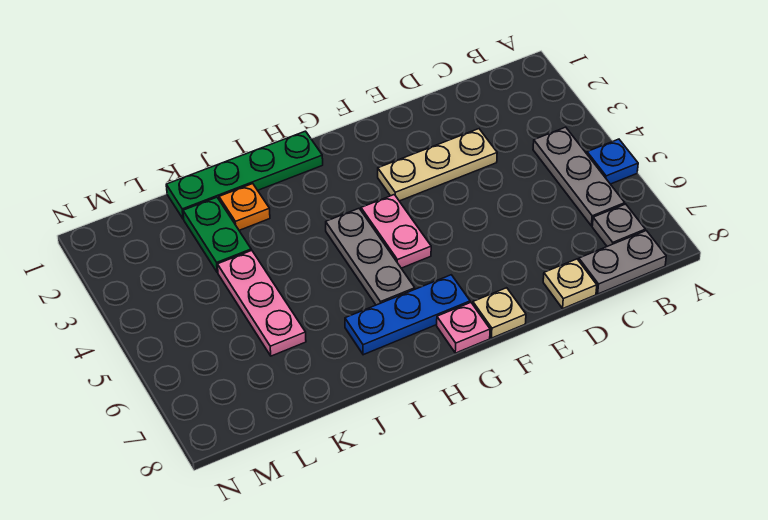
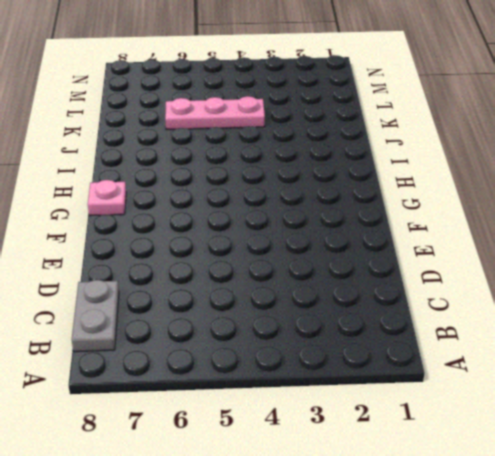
none -> blue plate A5 level 1
none -> grey plate B4:B6 level 1
none -> grey plate B7 level 1

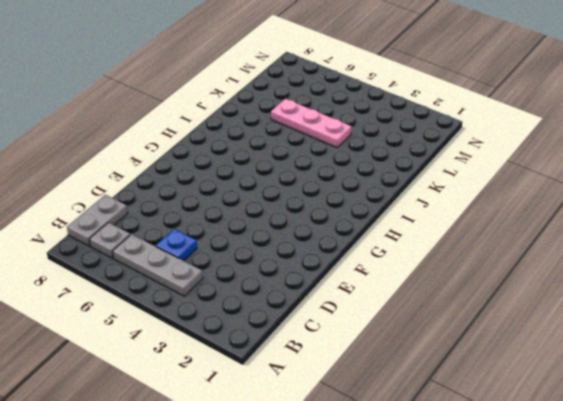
blue plate C5 level 1 -> blue plate A5 level 1
none -> tan plate D3:F3 level 1
none -> tan plate D8 level 1
none -> tan plate F8 level 1

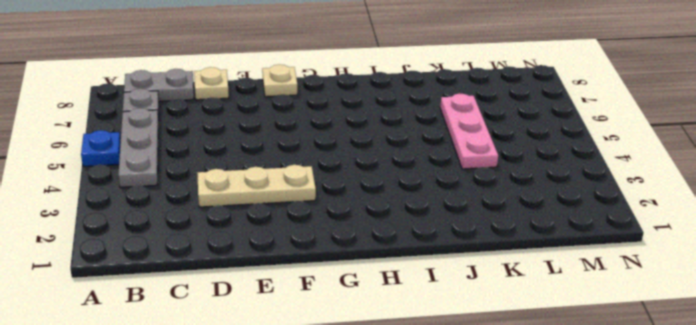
none -> pink plate G4:G5 level 1
none -> blue plate G7:I7 level 1
none -> pink plate G8 level 1

